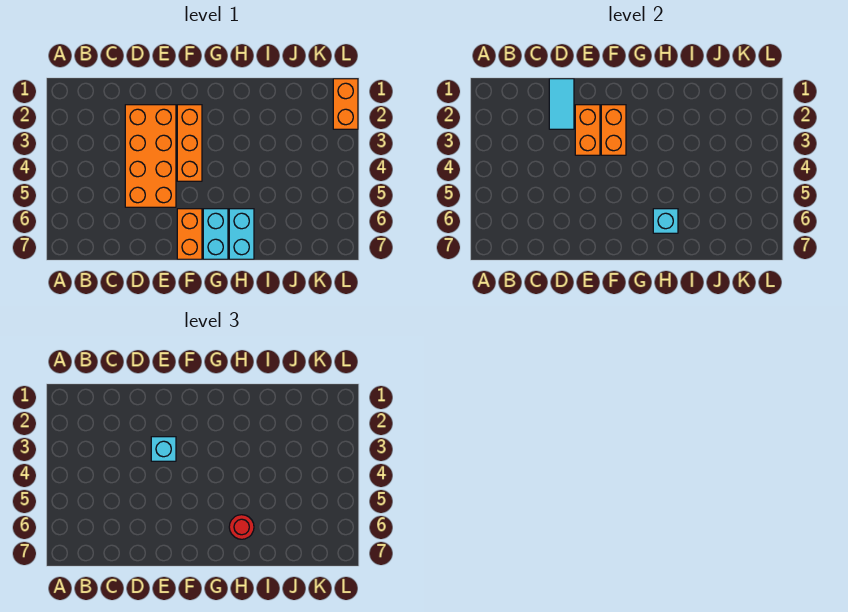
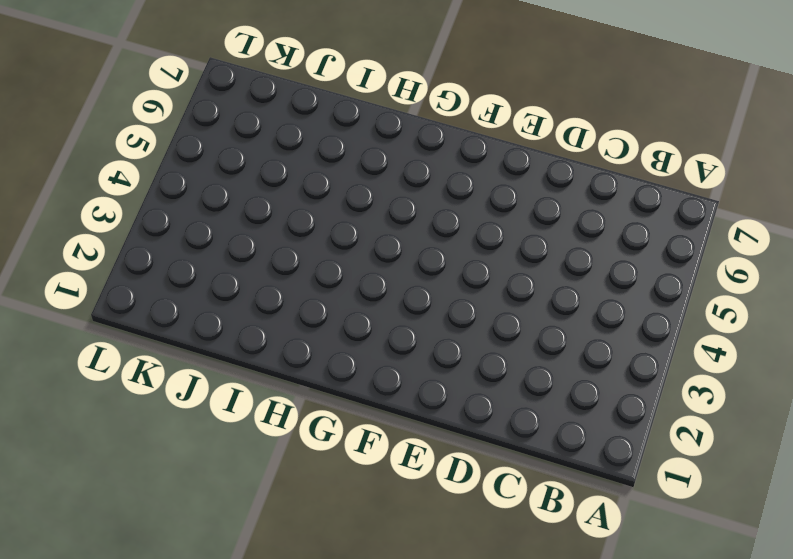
none -> orange brick D2:E5 level 1
none -> orange brick F2:F4 level 1
none -> orange brick F6:F7 level 1

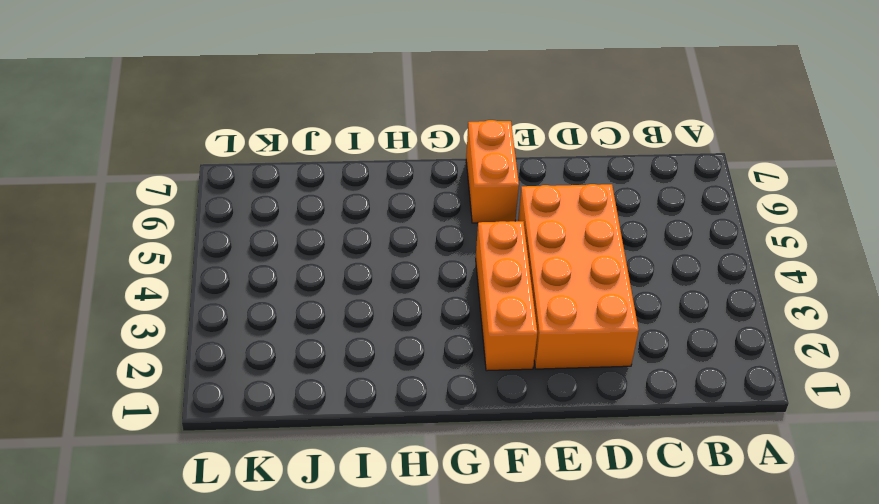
none -> cyan brick G6:G7 level 1
none -> cyan brick H6:H7 level 1
none -> orange brick L1:L2 level 1

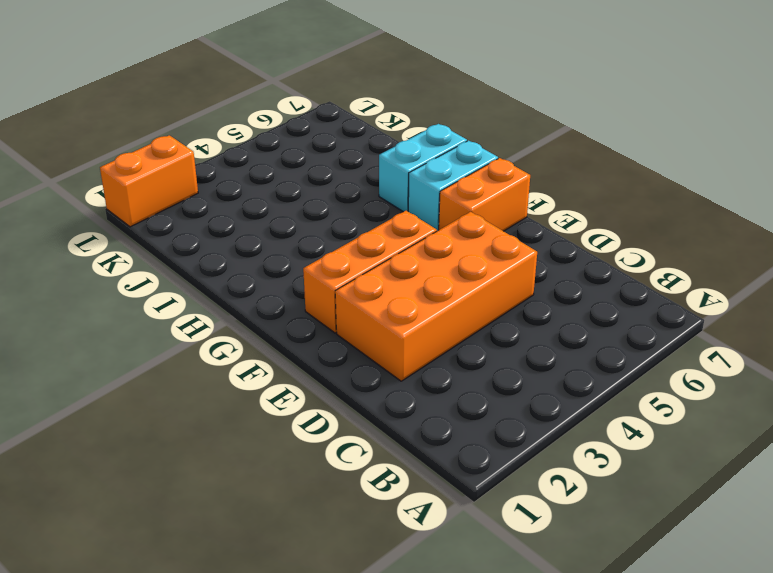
none -> cyan tile D1:D2 level 2
none -> orange brick E2:E3 level 2
none -> orange brick F2:F3 level 2

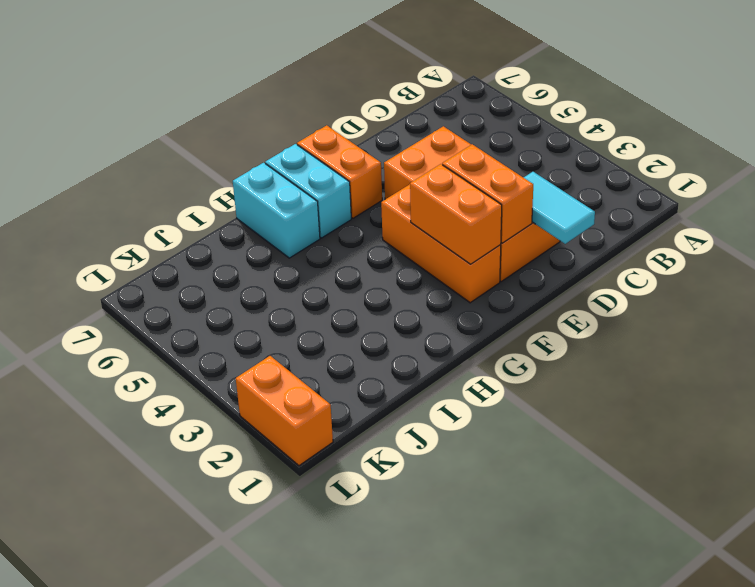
none -> cyan brick H6 level 2
none -> cyan brick E3 level 3
none -> red round brick H6 level 3

